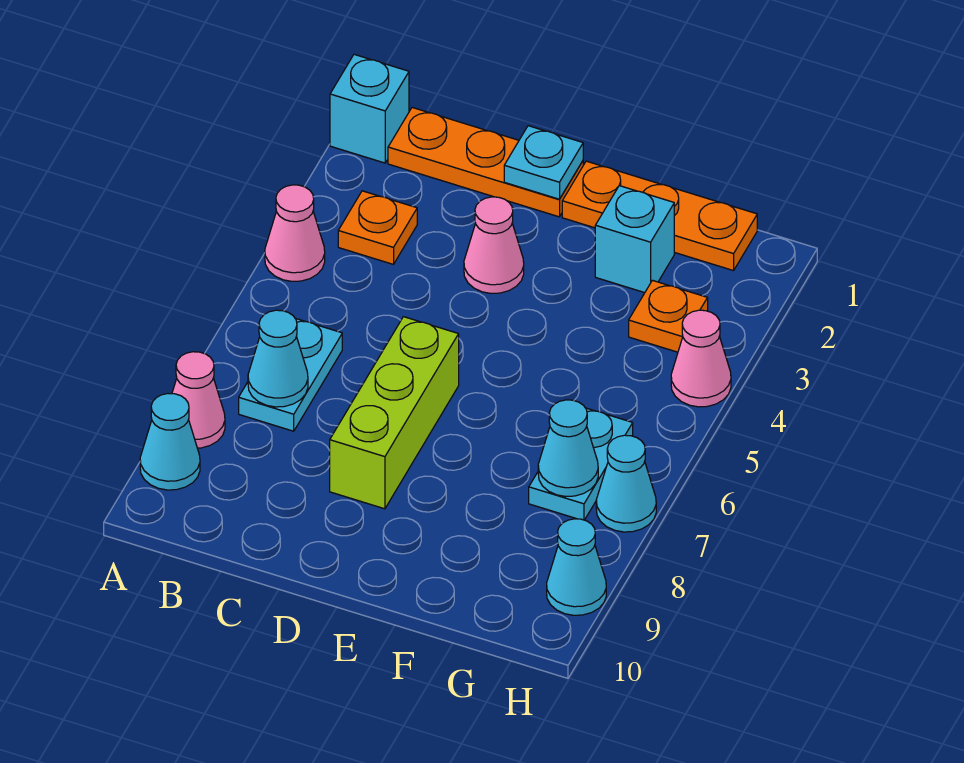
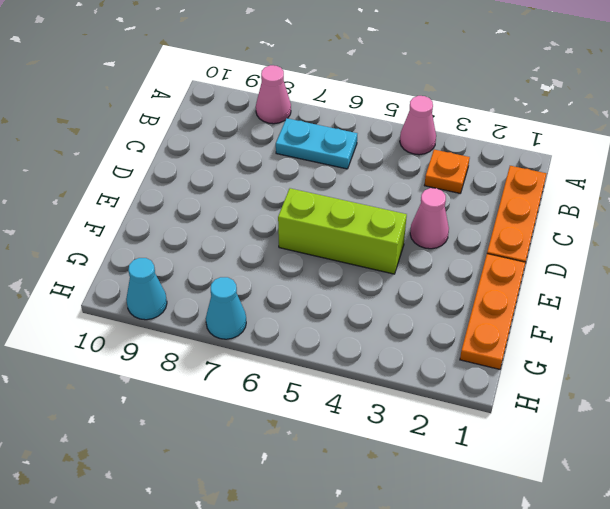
lime brick E4:E6 level 1 -> lime brick D6:D8 level 1
none -> cyan brick A1 level 1
none -> cyan cone A9 level 1
none -> cyan brick F2 level 1

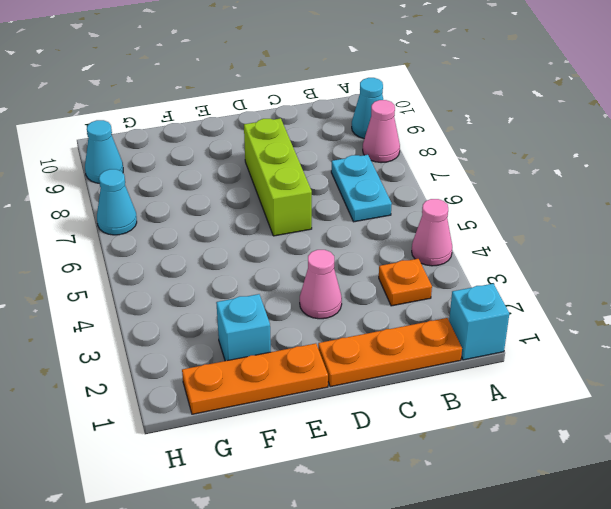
none -> orange plate G3 level 1
none -> cyan plate G6:G7 level 1
none -> pink cone H4 level 1

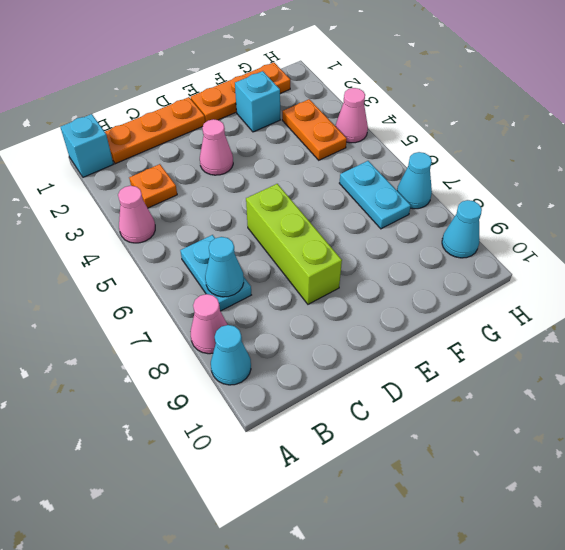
orange plate G3:G4 level 1 -> orange plate G3 level 1
none -> cyan plate D1 level 2
none -> cyan cone G7 level 2

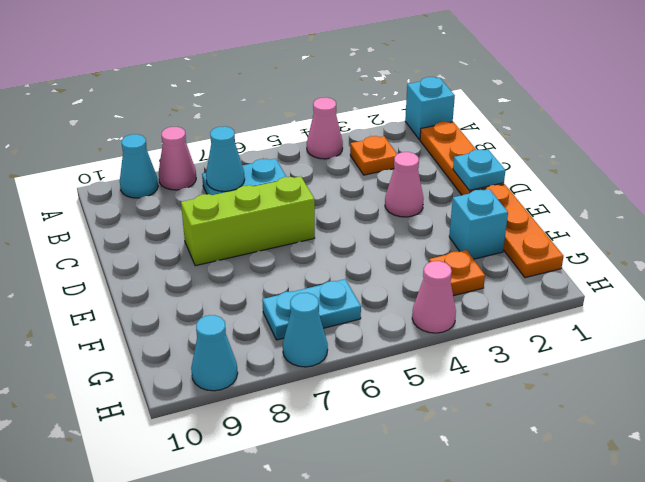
none -> cyan cone G7 level 2

